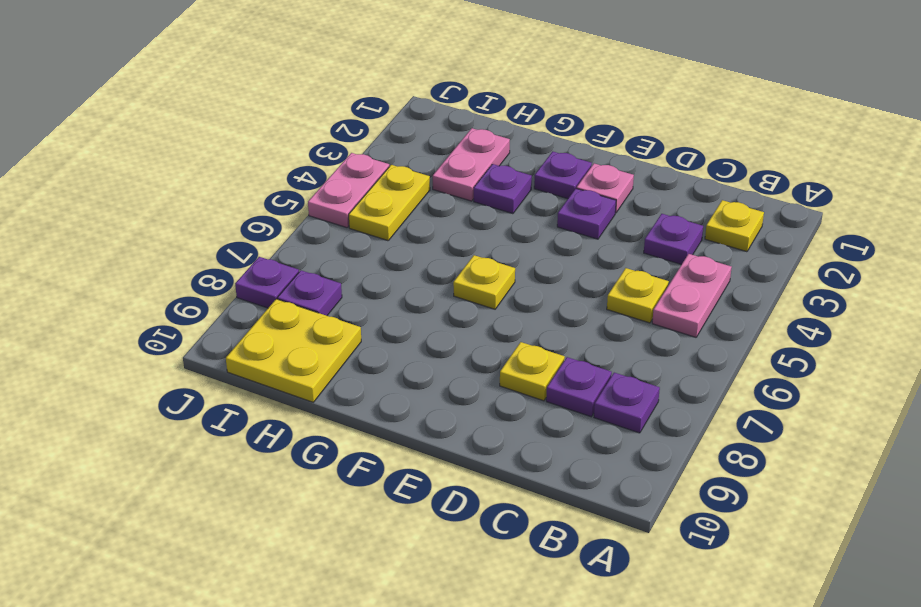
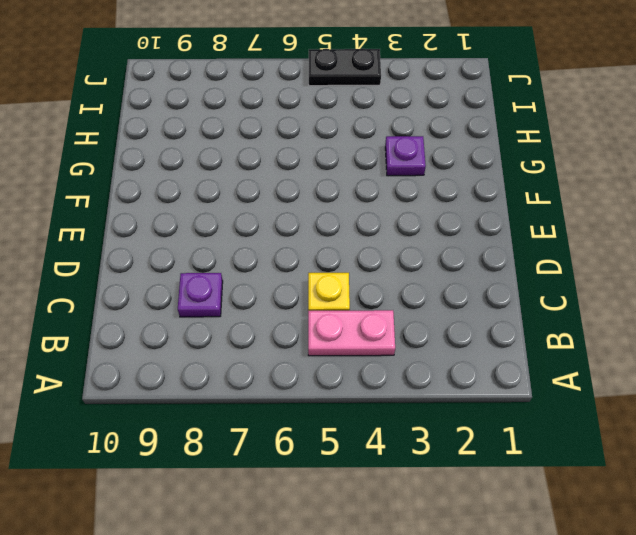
black plate J4:J5 level 1 -> pink plate J4:J5 level 1
none -> yellow plate B2 level 1
none -> purple plate B8 level 1
none -> purple plate C3 level 1

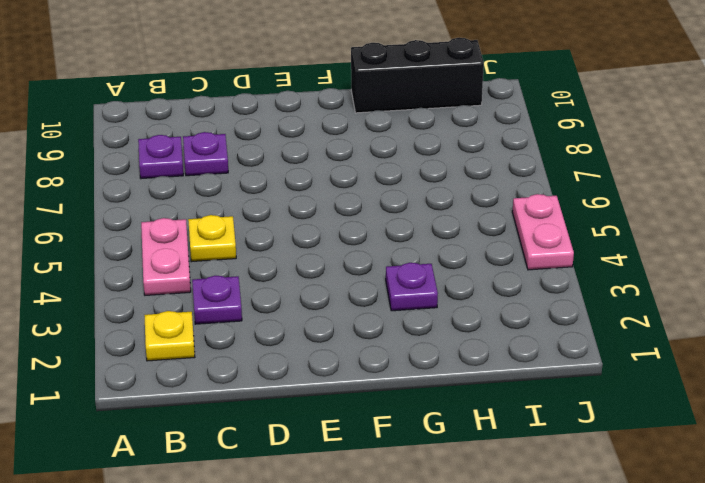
black brick G10:I10 level 1 -> yellow plate H9:I10 level 1
none -> yellow plate D8 level 1
none -> pink plate E2 level 1
none -> purple plate E3 level 1

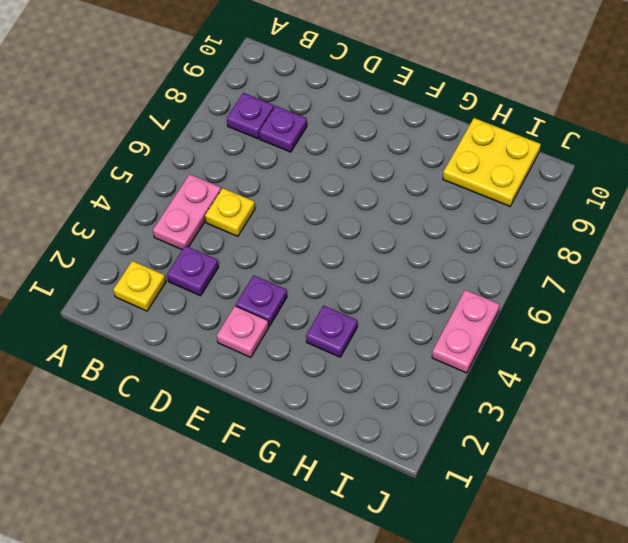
none -> yellow plate D8 level 1
none -> purple plate F2 level 1
none -> yellow plate F6 level 1

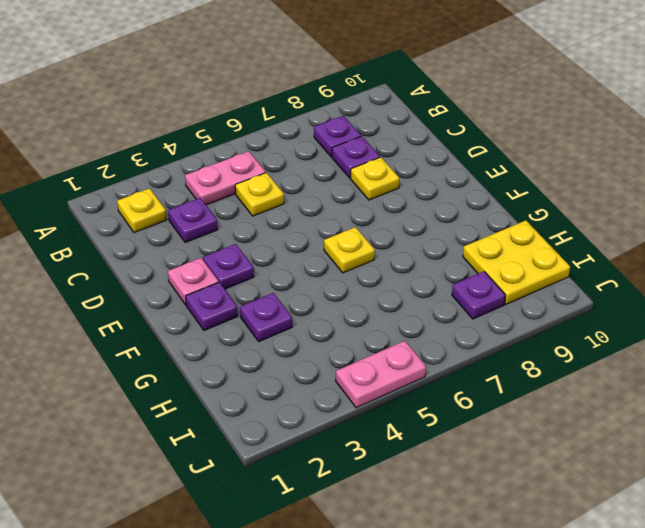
none -> pink plate H2:H3 level 1
none -> yellow plate I4:I5 level 1
none -> purple plate J8 level 1

